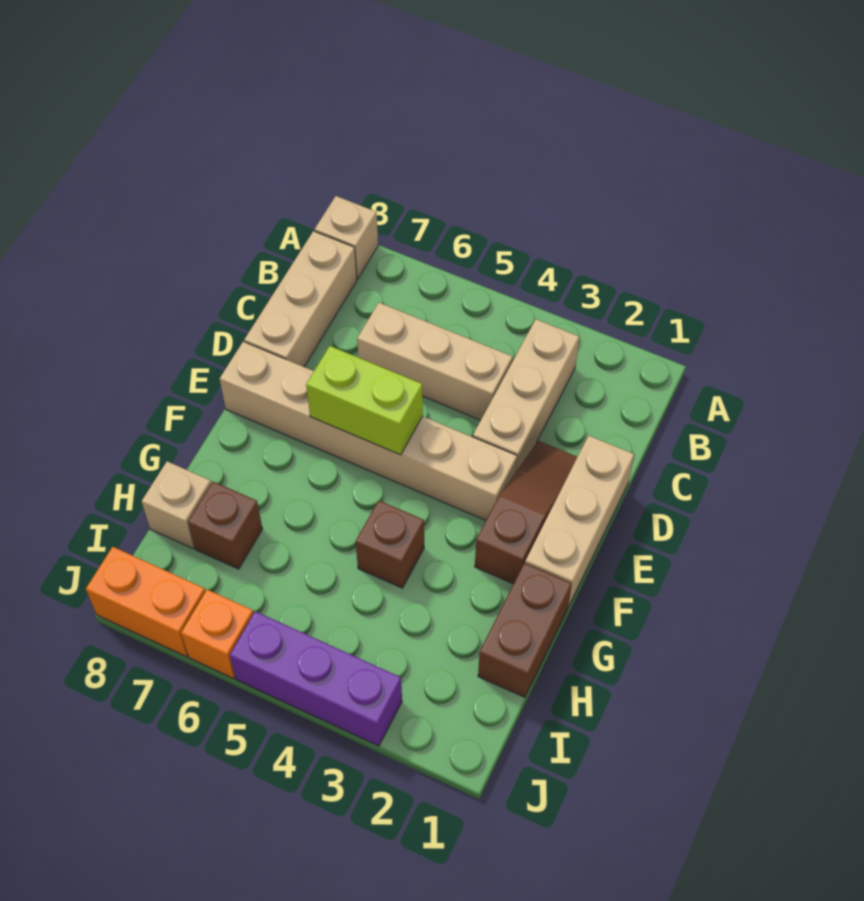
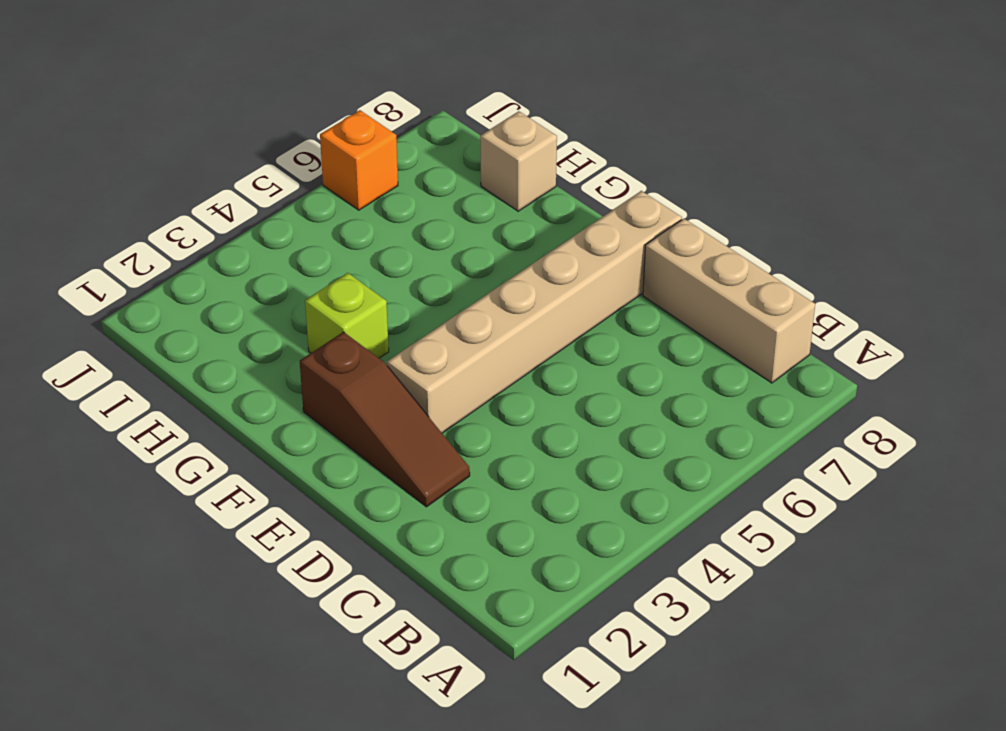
lime brick G3 level 1 -> none
none -> tan brick A8 level 1
none -> tan brick B3:D3 level 1
none -> tan brick C4:C6 level 1

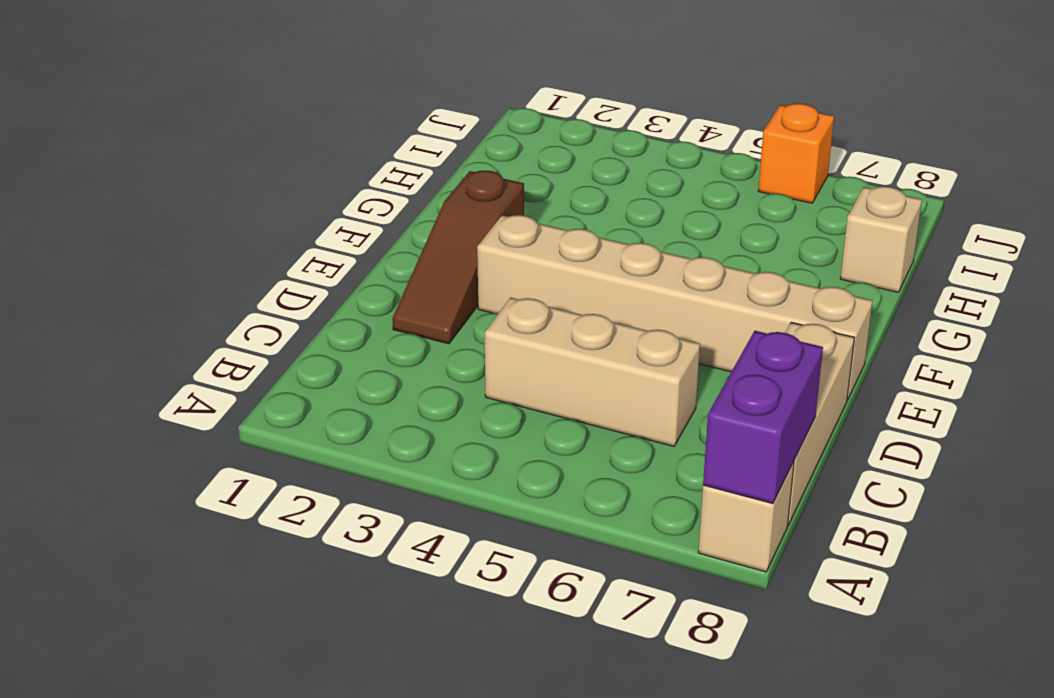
purple brick A8:B8 level 2 -> none
none -> tan brick B3:D3 level 1
none -> tan brick D1:F1 level 1
none -> brown brick G1:H1 level 1

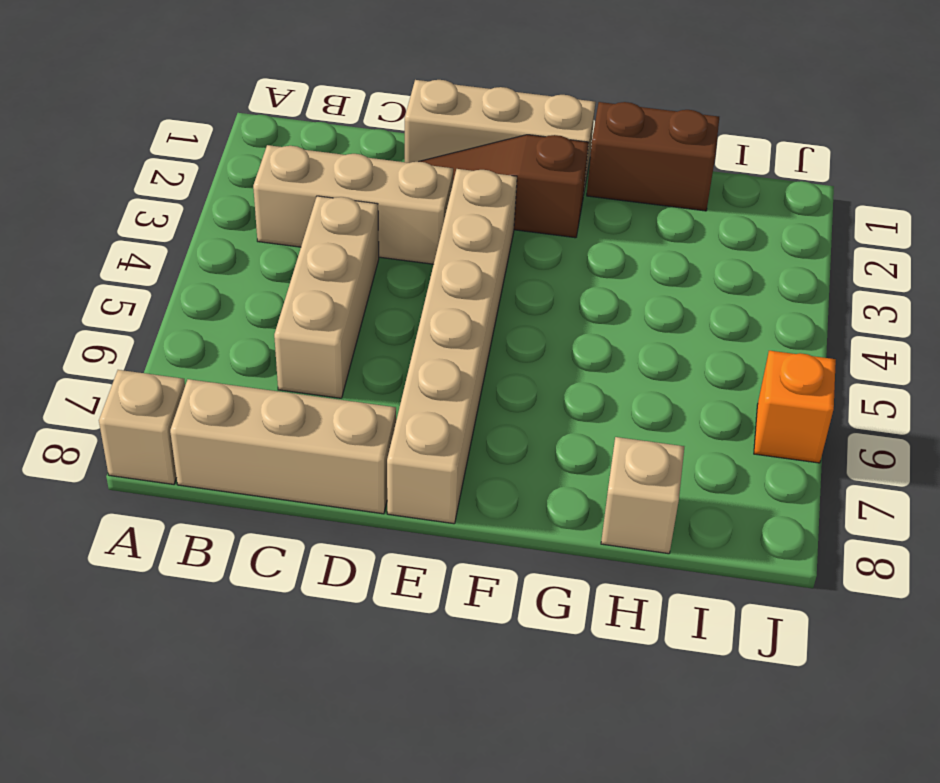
none -> brown brick G4 level 1
none -> brown brick H7 level 1
none -> purple brick J3:J5 level 1

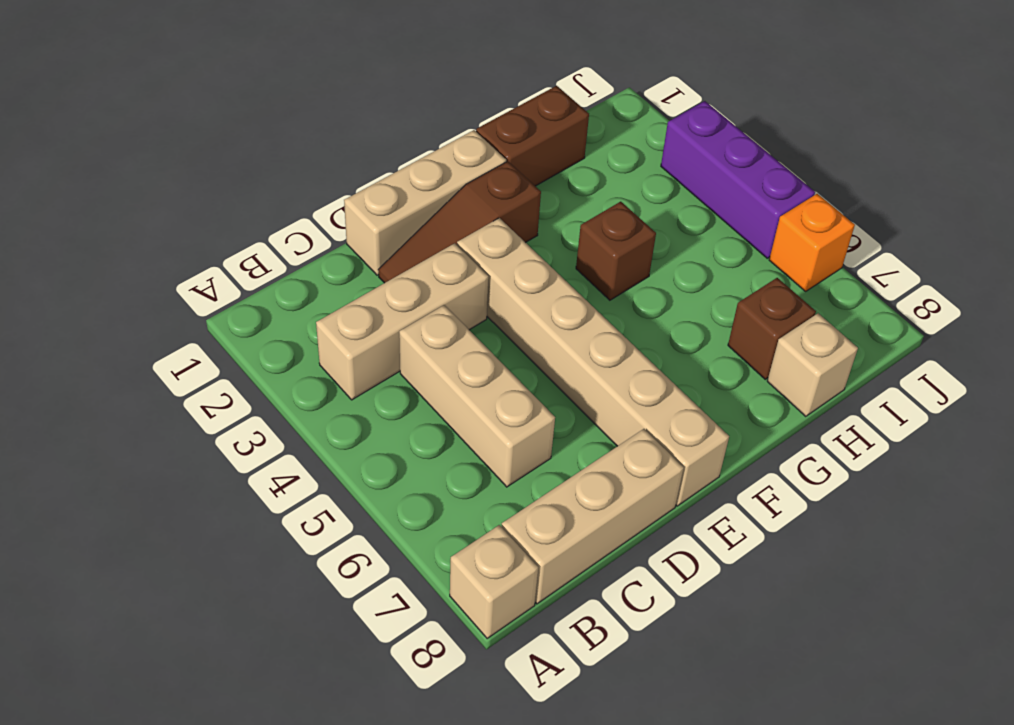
none -> orange brick J7:J8 level 1
none -> lime brick E5:E6 level 2

